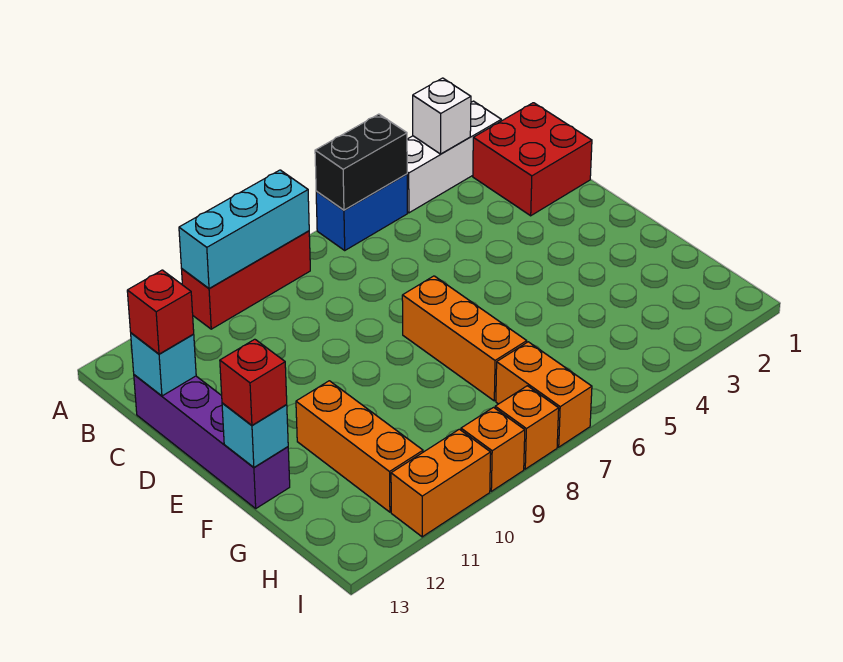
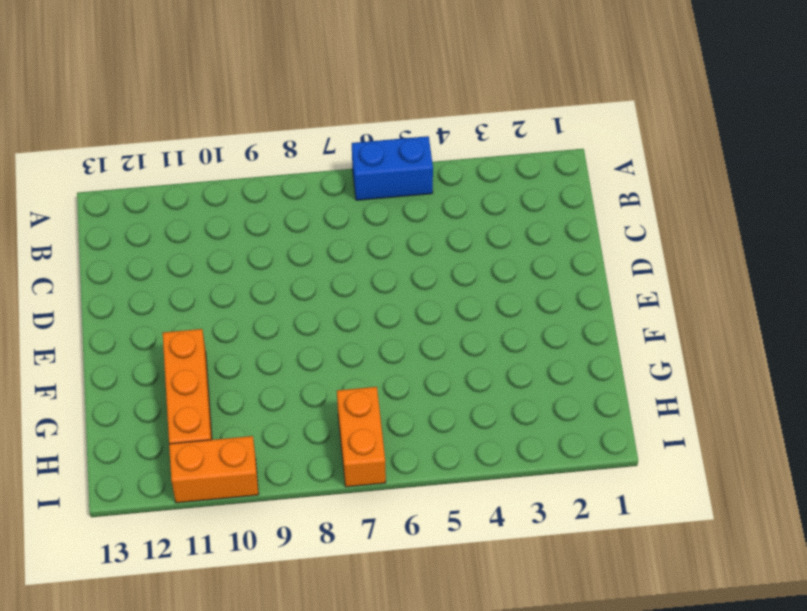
none -> white brick A2:A4 level 1
none -> red brick A8:A10 level 1
none -> red brick B1:C2 level 1

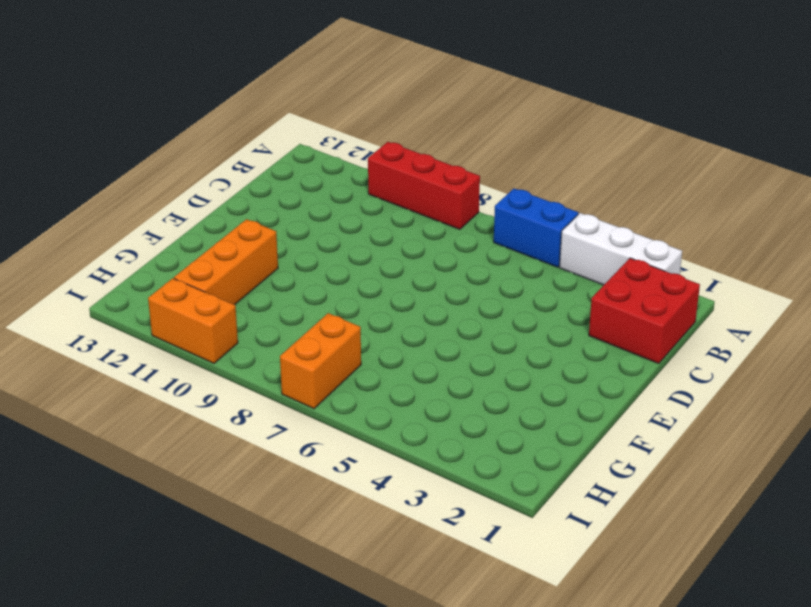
none -> purple brick C13:F13 level 1
none -> orange brick E7:G7 level 1
none -> orange brick I8 level 1

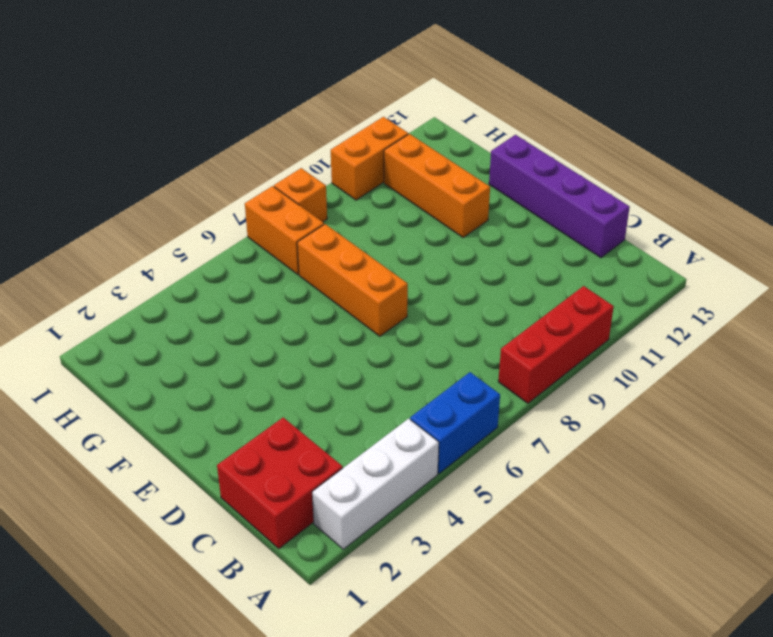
none -> orange brick I9 level 1
none -> white brick A3 level 2
none -> black brick A5:A6 level 2

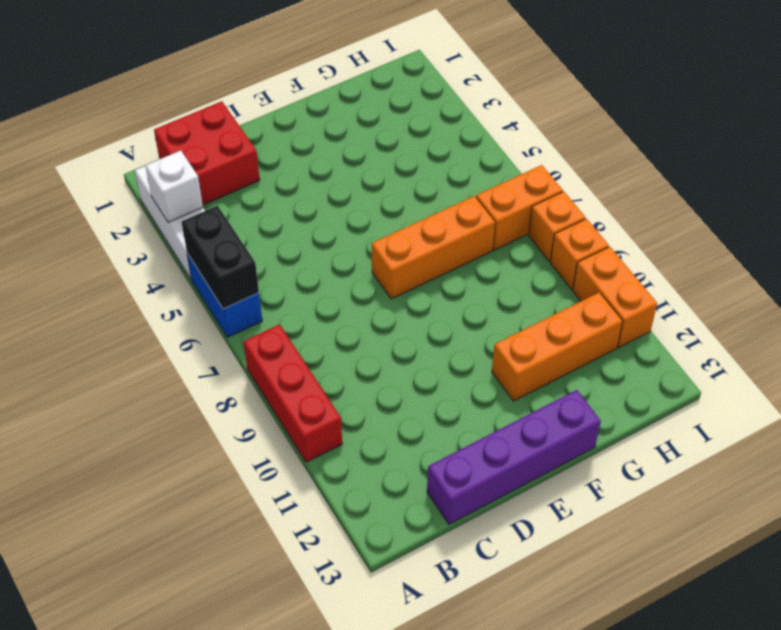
none -> cyan brick A8:A10 level 2
none -> cyan brick C13 level 2
none -> cyan brick F13 level 2

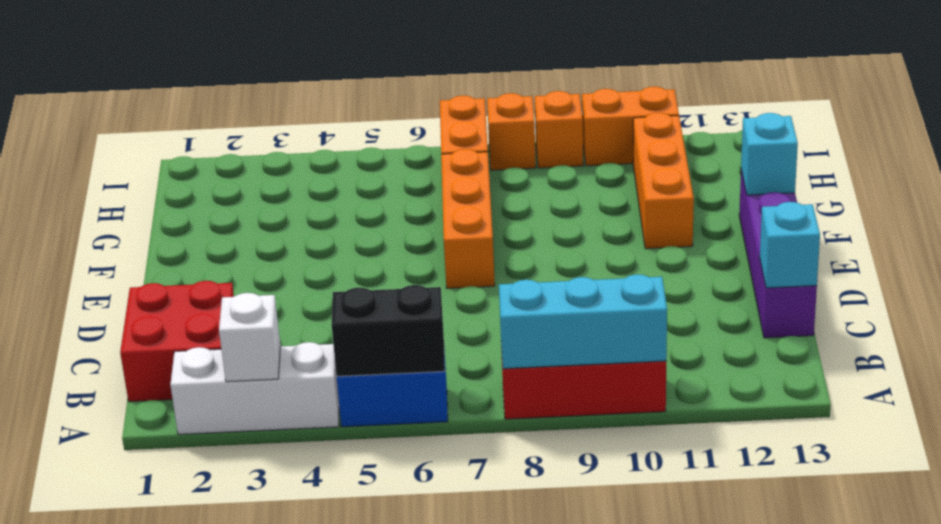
none -> red brick C13 level 3
none -> red brick F13 level 3

